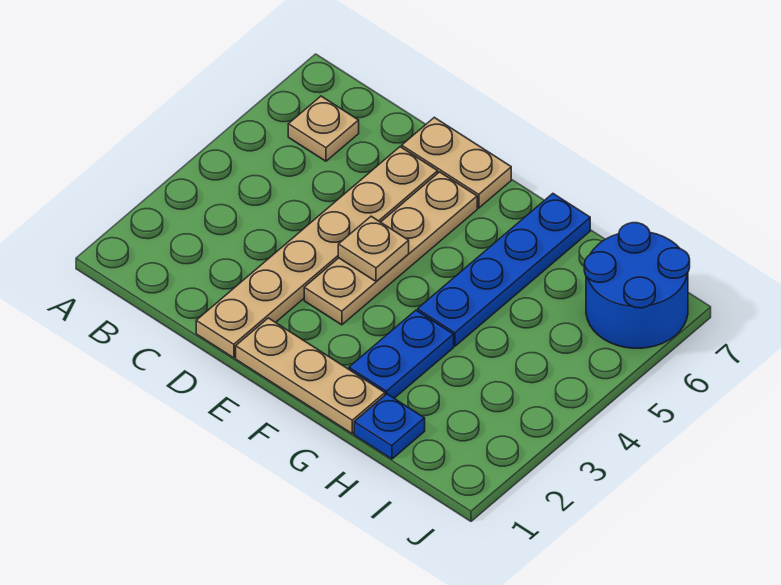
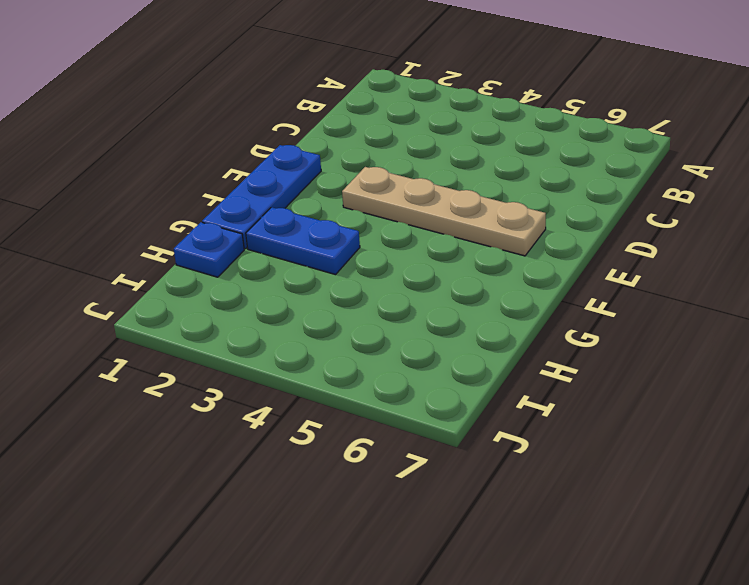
blue plate E1:G1 level 1 -> tan plate E1:G1 level 1
none -> tan plate B6 level 1
none -> tan plate D1:D6 level 1

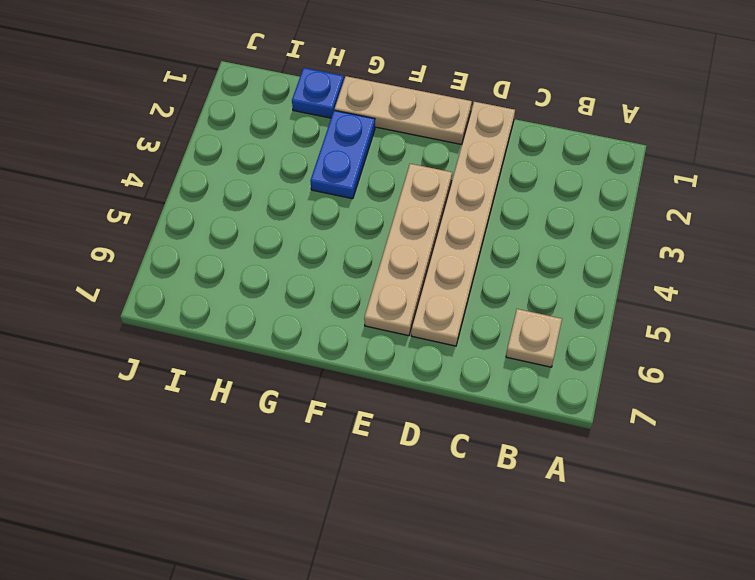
none -> tan plate D7:E7 level 1
none -> blue plate G4:G7 level 1

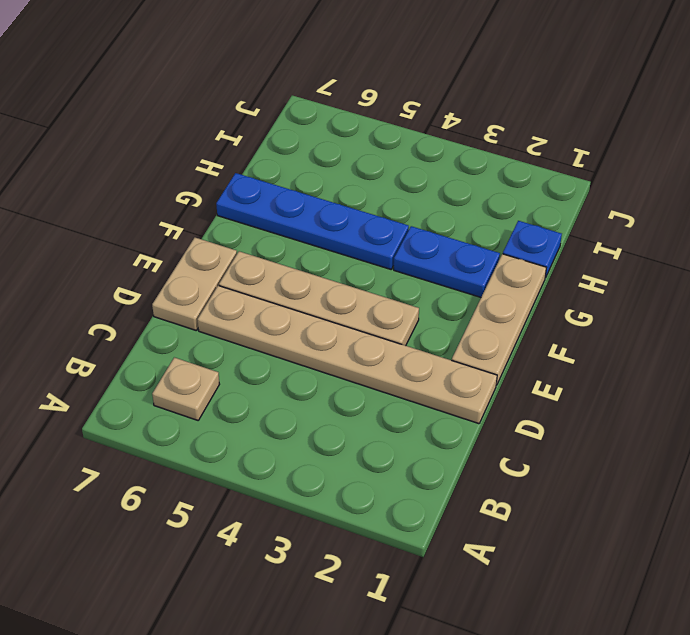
none -> blue round brick I6:J7 level 1
none -> tan plate E4 level 2

